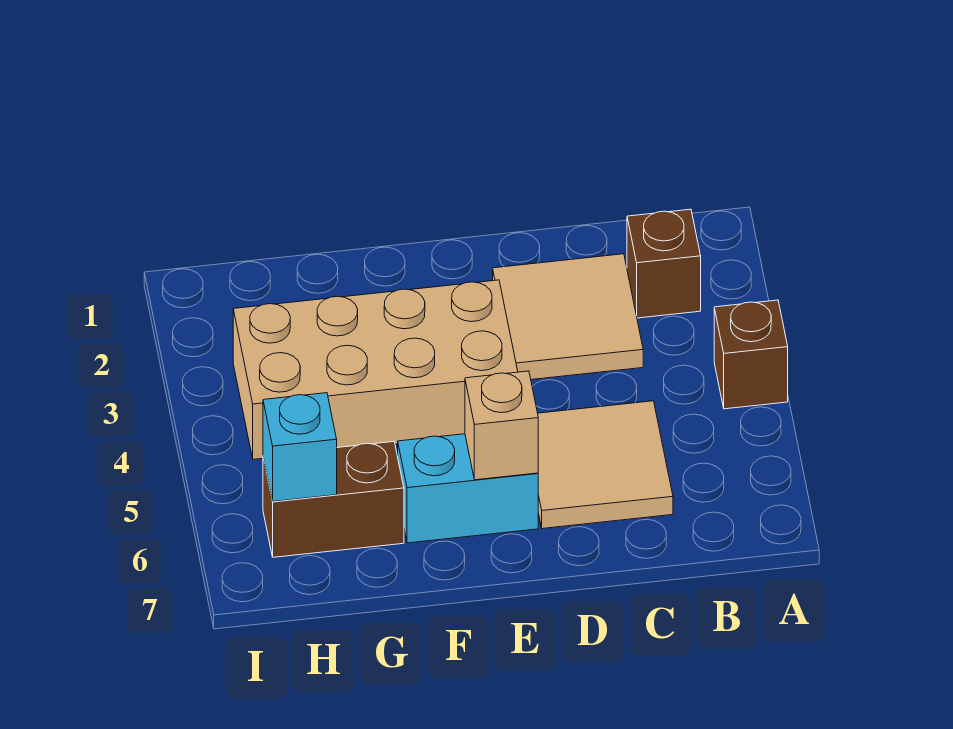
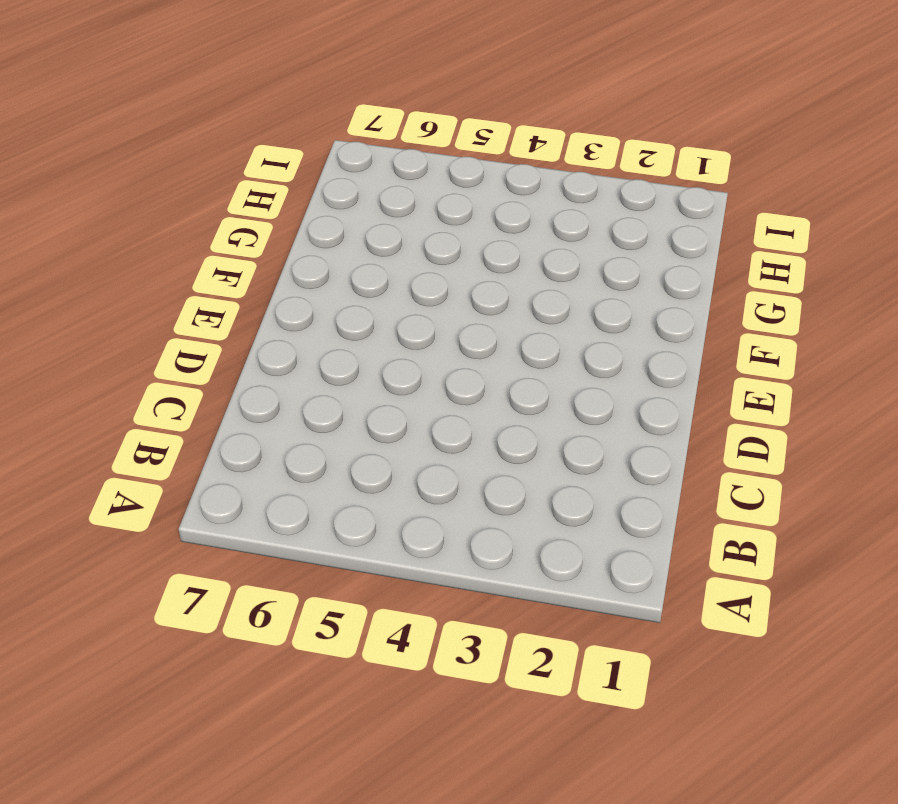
none -> brown brick A4 level 1
none -> brown brick B2 level 1

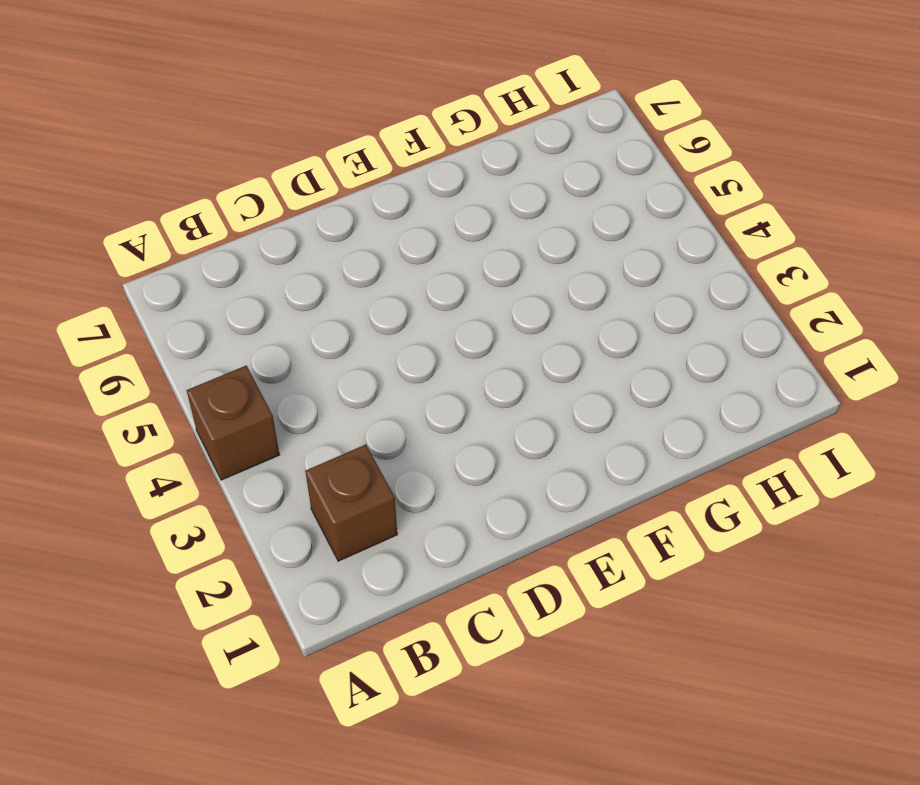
none -> tan tile C2:D3 level 1
none -> tan tile C5:D6 level 1

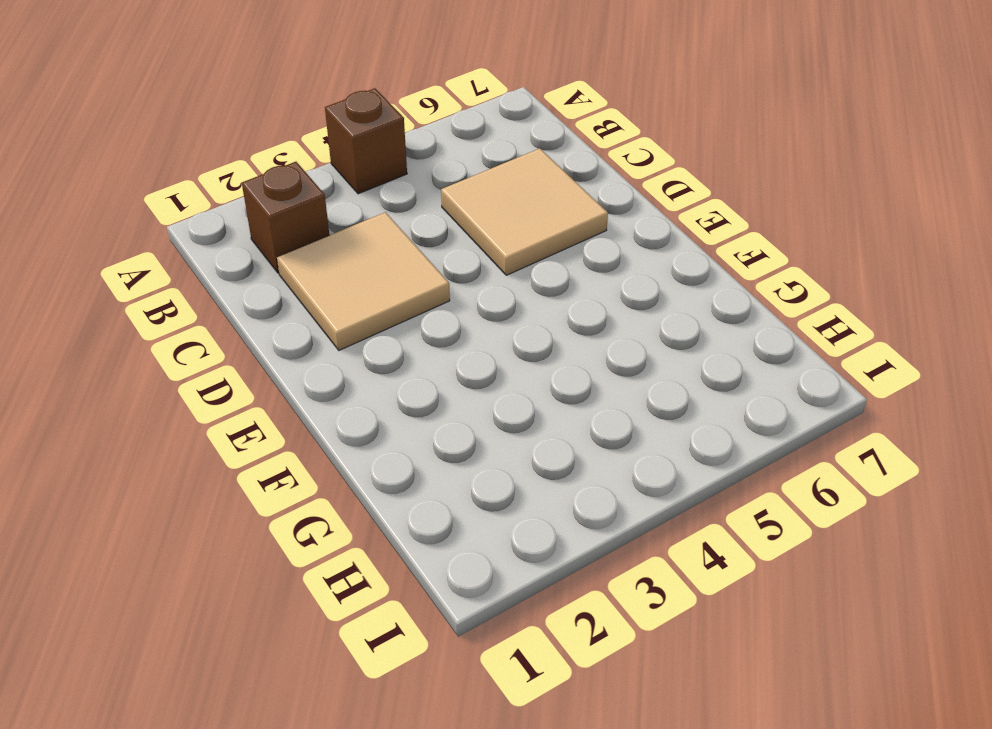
none -> tan brick E3:H4 level 1
none -> cyan brick E6:F6 level 1

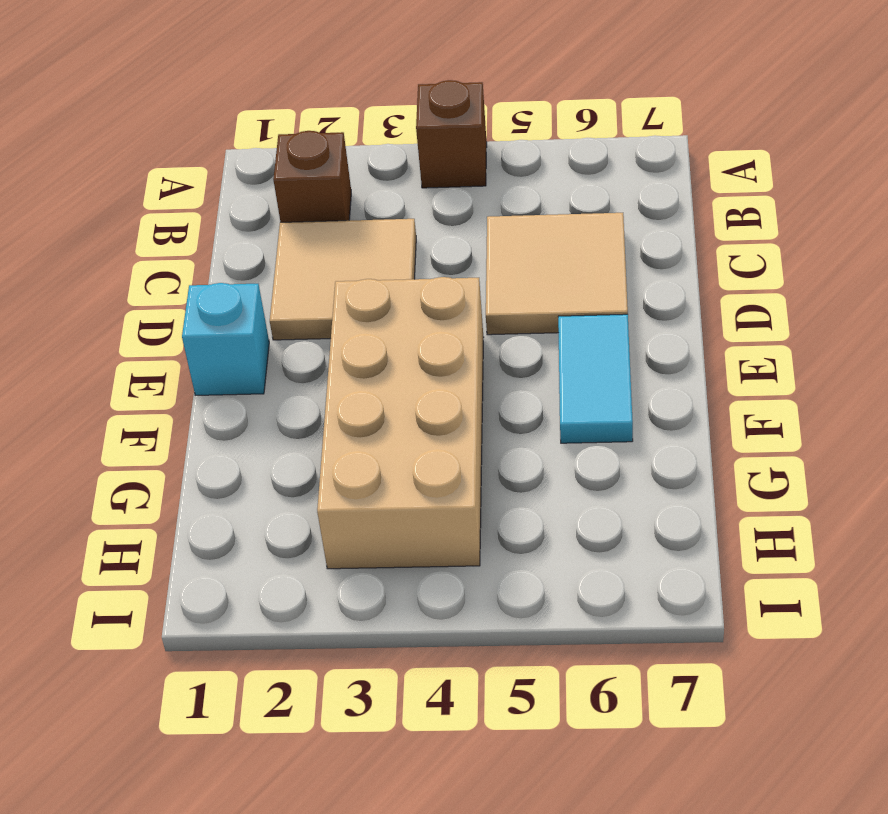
cyan brick E1 level 1 -> cyan brick H6 level 2
cyan tile E6:F6 level 1 -> cyan brick E6:F6 level 1
none -> brown brick G6:H6 level 1
none -> tan brick E6 level 2

